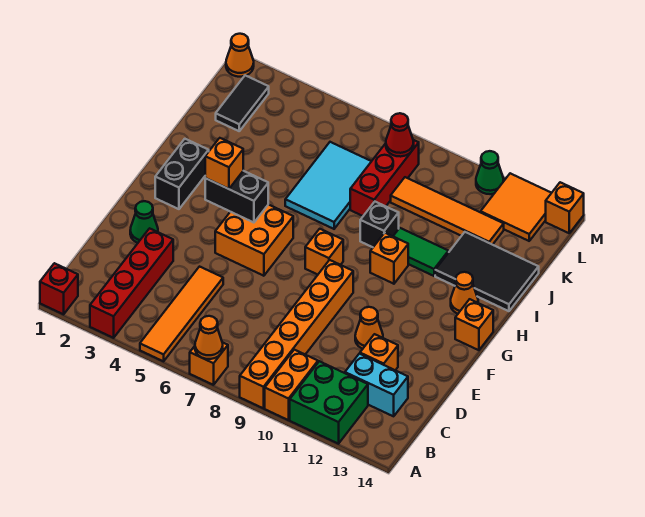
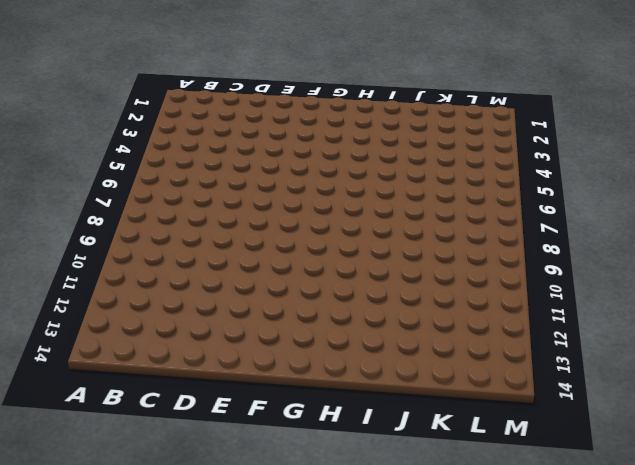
none -> red brick A1 level 1
none -> red brick A3:D3 level 1
none -> orange tile A5:D5 level 1
none -> orange brick A7 level 1

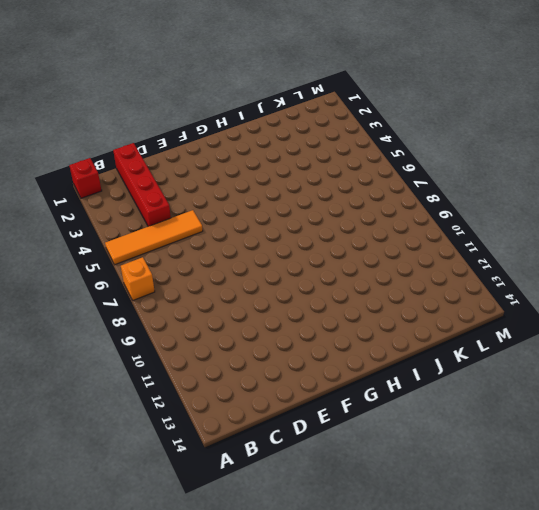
red brick C1:C4 level 1 -> red brick A3:D3 level 1
none -> orange brick A9:F9 level 1
none -> orange brick A10:B10 level 1
none -> green brick A11:B12 level 1
none -> cyan brick C12:C13 level 1

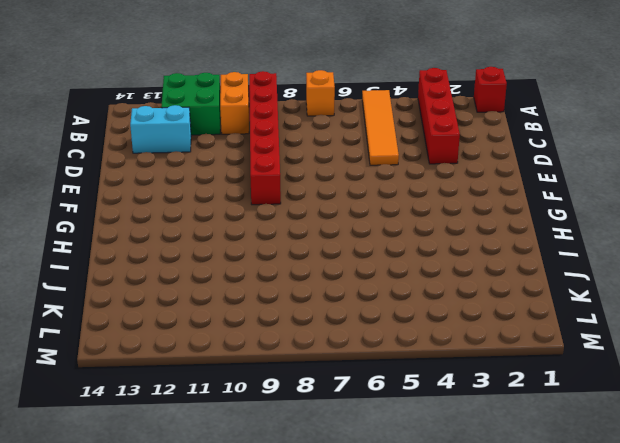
red brick A9:F9 level 1 -> orange brick A9:F9 level 1
none -> orange brick D12 level 1
none -> green cone E2 level 1
none -> orange cone E11 level 1
none -> orange brick F5:G6 level 1

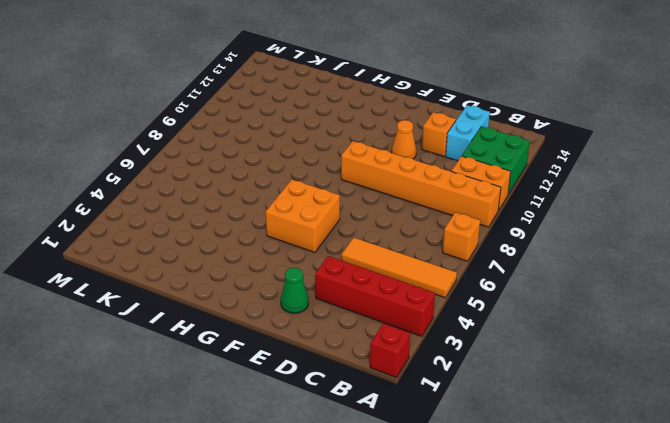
none -> black brick G2:H2 level 1
none -> orange brick G8 level 1
none -> orange brick G14 level 1
none -> orange brick H10 level 1

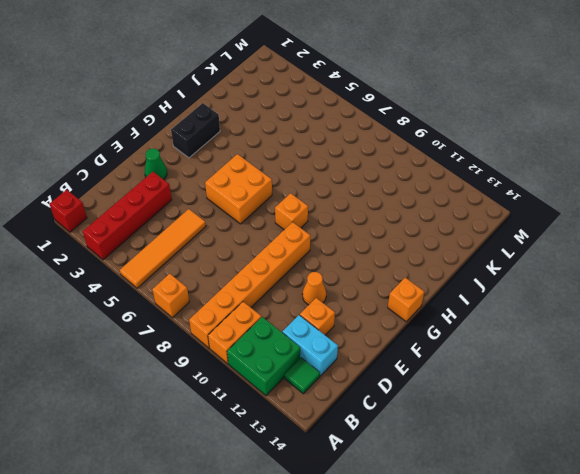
green tile B13 level 1 -> none
none -> orange brick H10 level 1
none -> orange cone H13 level 1
none -> cyan tile I6:K7 level 1
none -> black brick I9 level 1

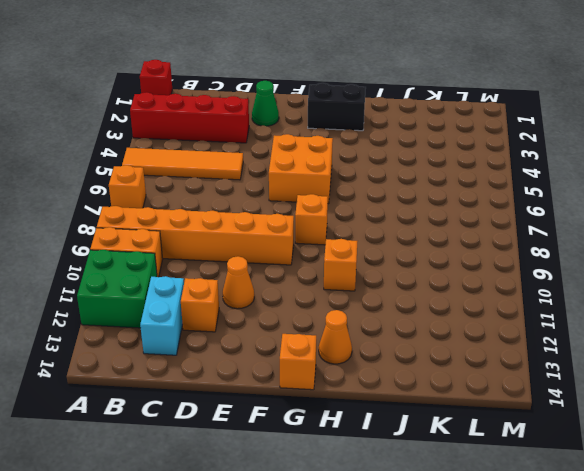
none -> cyan tile I6:K7 level 1
none -> black brick I9 level 1
none -> green tile I10:I11 level 1
none -> black tile I12:J14 level 1

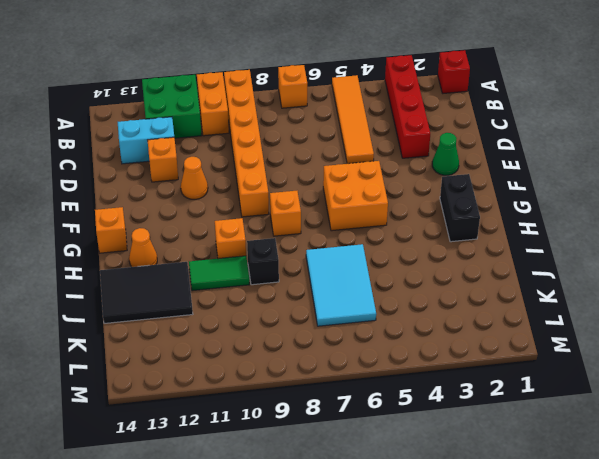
none -> red brick J8:L8 level 1
none -> black tile K2:L2 level 1
none -> orange tile K9:K12 level 1
none -> orange tile L12:M13 level 1

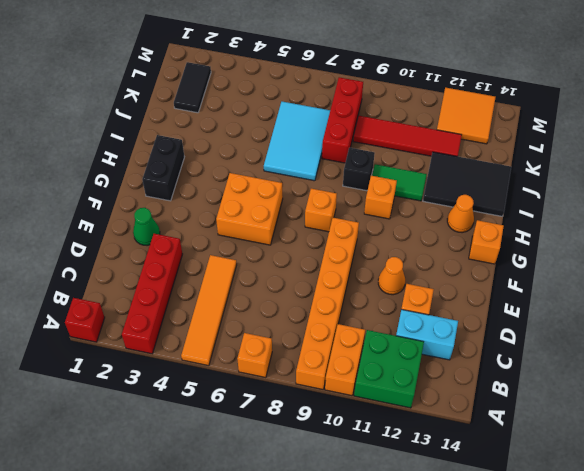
red tile K9:K12 level 1 -> orange tile K9:K12 level 1
none -> orange cone M1 level 1
none -> green cone M11 level 1
none -> orange brick M14 level 1
none -> orange cone A7 level 2

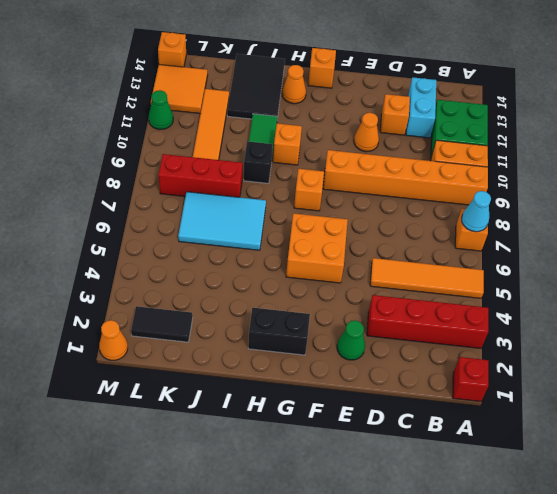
cyan cone A7 level 2 -> orange cone A7 level 2
none -> black brick G4:G5 level 2
none -> red cone L8 level 2
none -> orange brick G4 level 3

